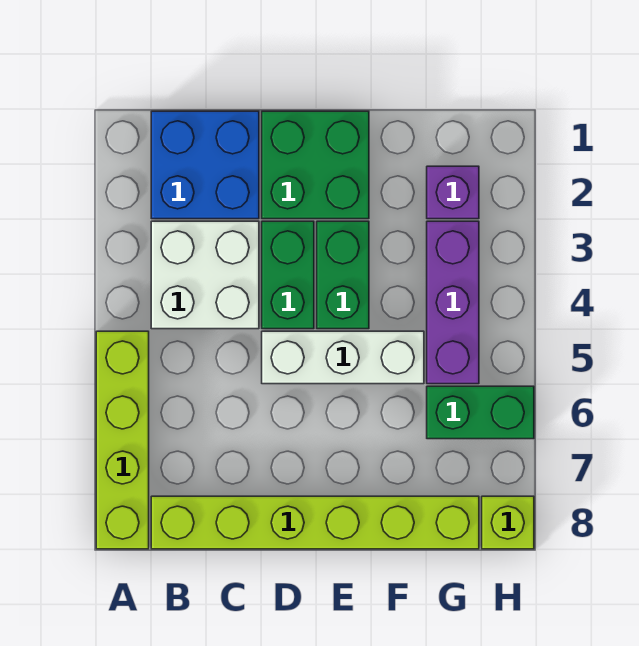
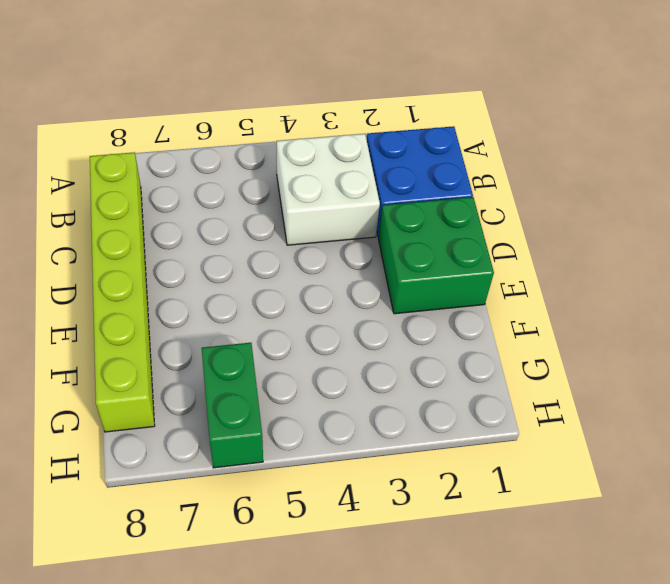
none -> lime brick A5:A8 level 1
none -> green brick D3:D4 level 1
none -> white brick D5:F5 level 1

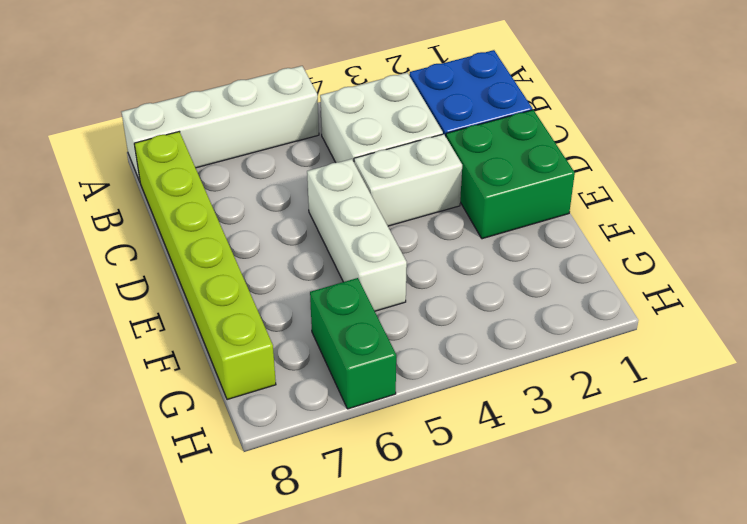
white brick A5:A8 level 1 -> lime brick A5:A8 level 1
white brick D3:D4 level 1 -> green brick D3:D4 level 1
none -> green brick E3:E4 level 1
none -> purple brick G2 level 1
none -> purple brick G3:G5 level 1

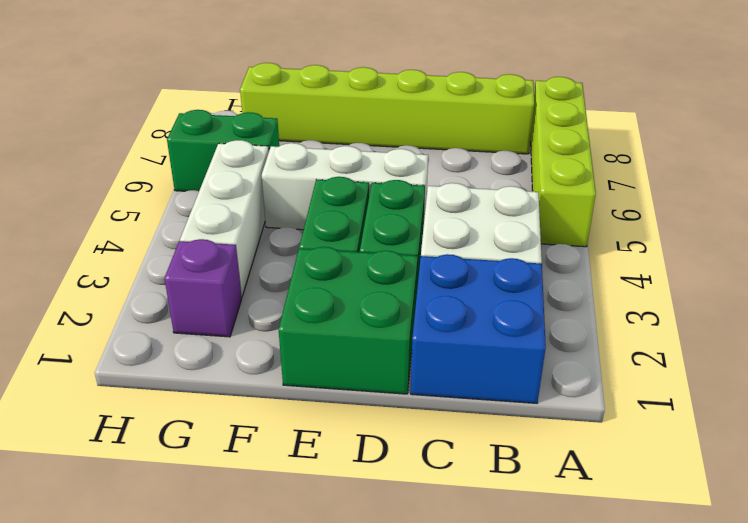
white brick G3:G5 level 1 -> purple brick G3:G5 level 1
none -> lime brick H8 level 1

